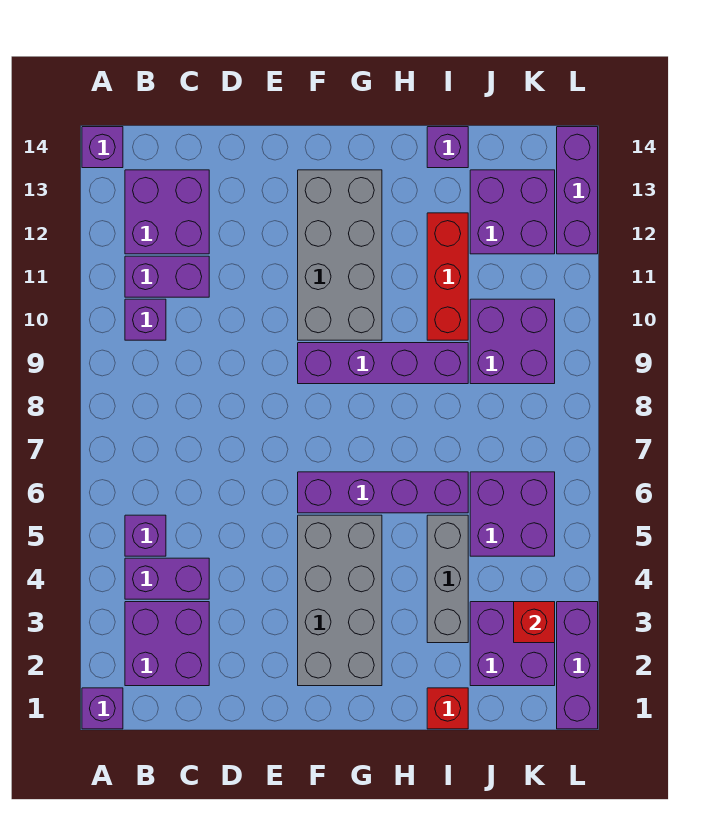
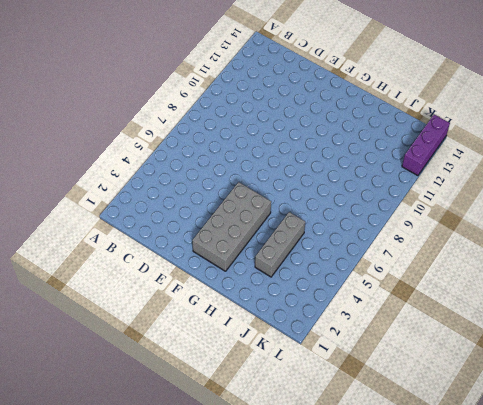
none -> purple brick A1 level 1
none -> purple brick A14 level 1
none -> purple brick B2:C3 level 1

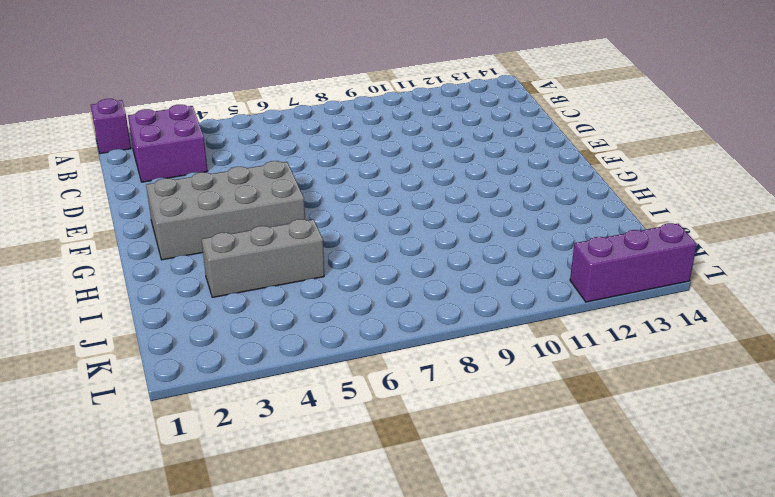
none -> purple brick A14 level 1
none -> purple brick B4:C4 level 1
none -> purple brick B5 level 1

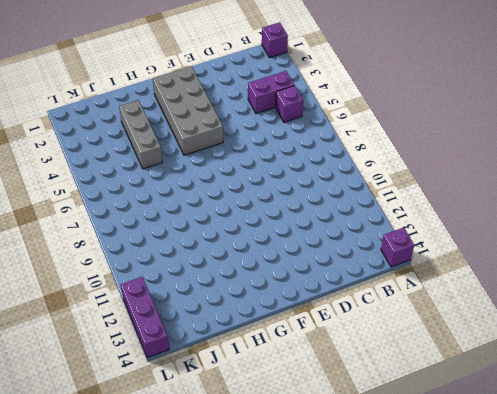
none -> purple brick B2:C3 level 1
none -> purple brick B10 level 1
none -> purple brick B11:C11 level 1

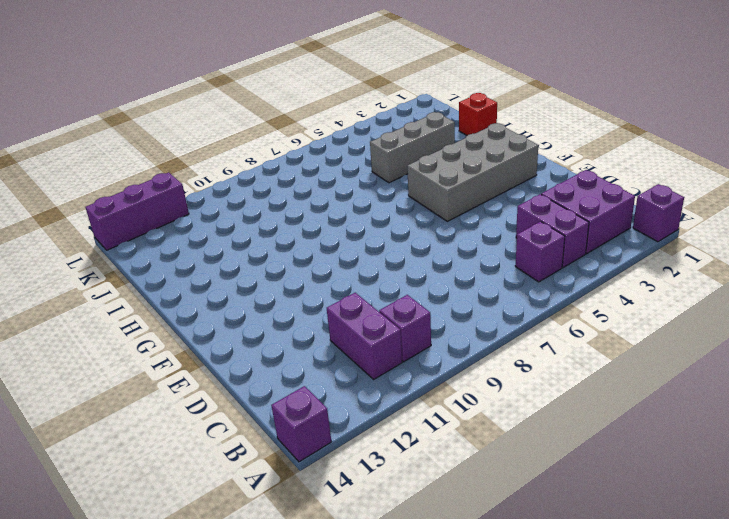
none -> purple brick B12:C13 level 1
none -> purple brick F6:I6 level 1
none -> purple brick F9:I9 level 1

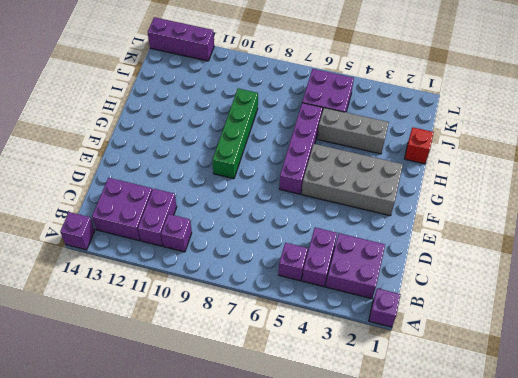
green brick F9:I9 level 1 -> purple brick F9:I9 level 1
none -> grey brick F10:G13 level 1
none -> red brick I10:I12 level 1
none -> purple brick I14 level 1

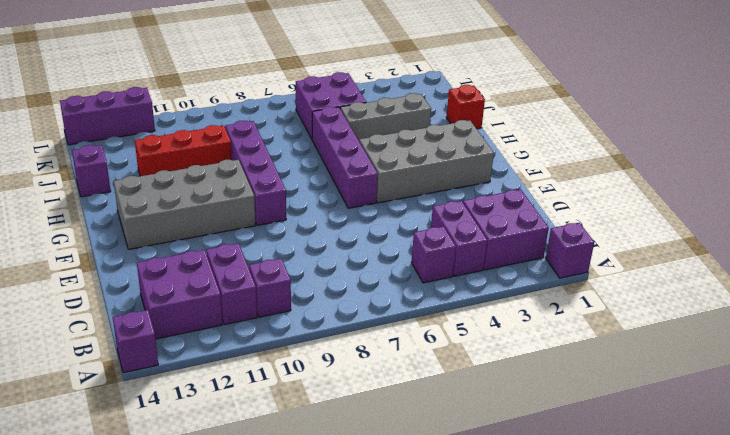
none -> purple brick J2:K3 level 1
none -> purple brick J9:K10 level 1
none -> purple brick J12:K13 level 1

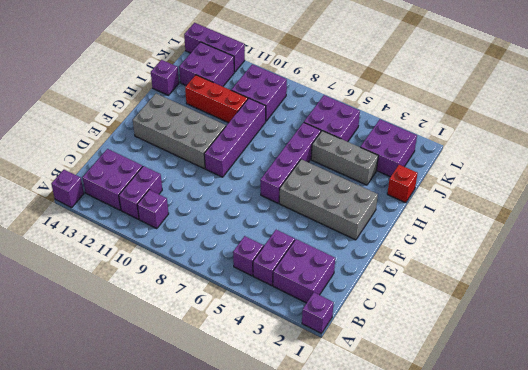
none -> purple brick L1:L3 level 1
none -> red brick K3 level 2

